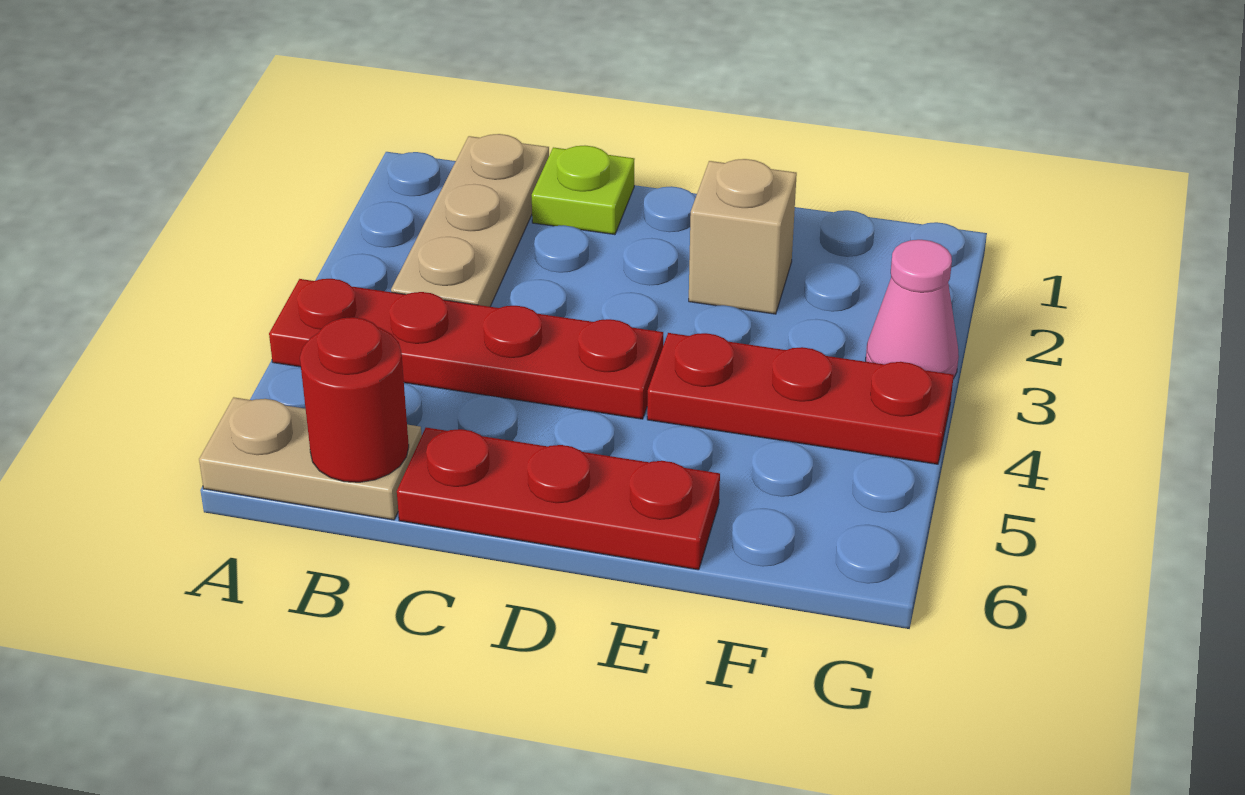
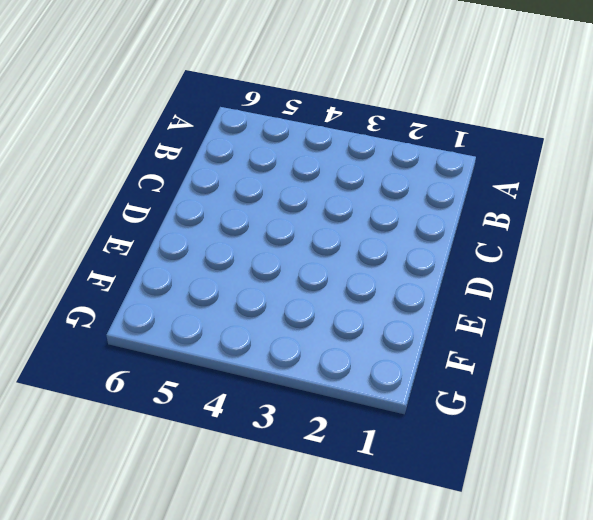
none -> red plate A4:D4 level 1
none -> tan plate A6:B6 level 1

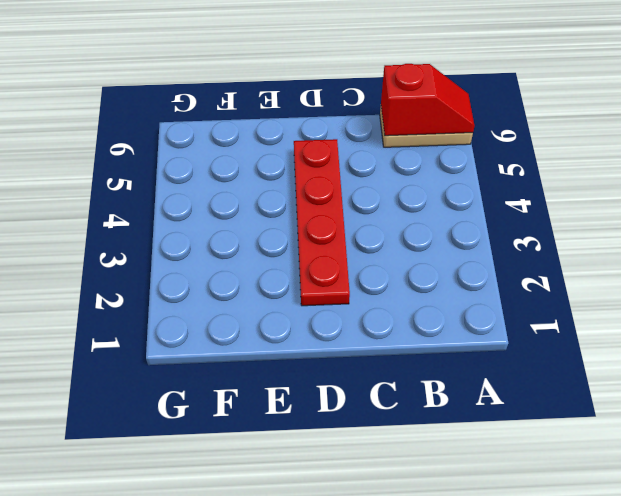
red slope A6:B6 level 2 top B -> red round brick B6 level 2
red plate D2:D5 level 1 -> red plate A4:D4 level 1
none -> tan plate B1:B3 level 1
none -> lime plate C1 level 1

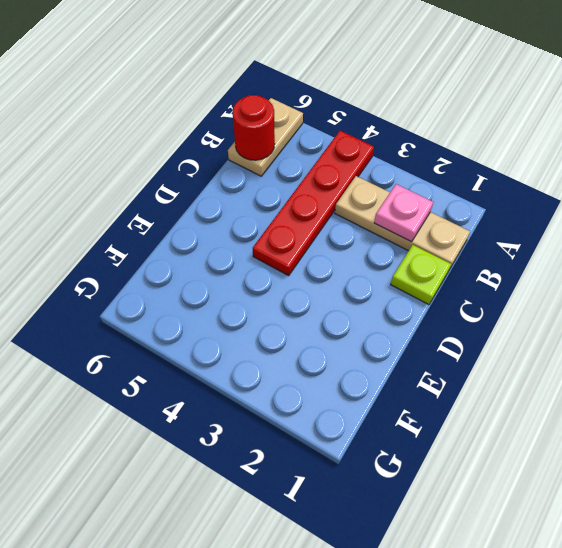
pink plate B2 level 2 -> none
none -> red plate C6:E6 level 1
none -> tan brick E2 level 1

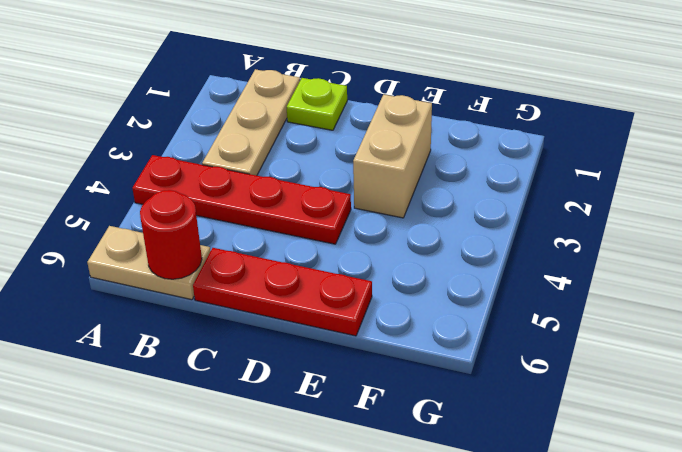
tan brick E2:E3 level 1 -> tan brick E2 level 1
none -> red plate E4:G4 level 1
none -> pink cone G3 level 1

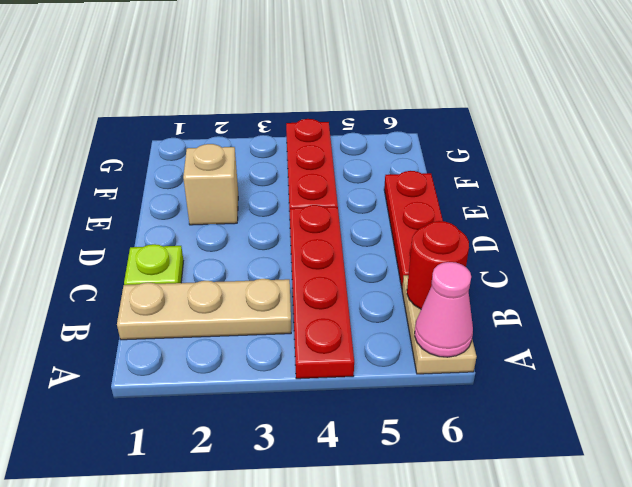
pink cone A6 level 2 -> pink cone G3 level 1

